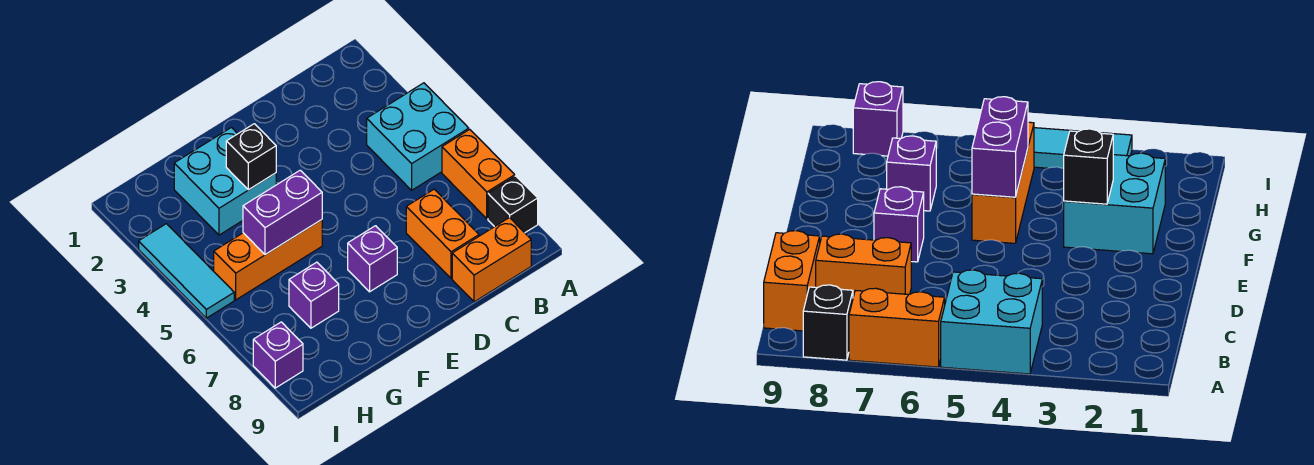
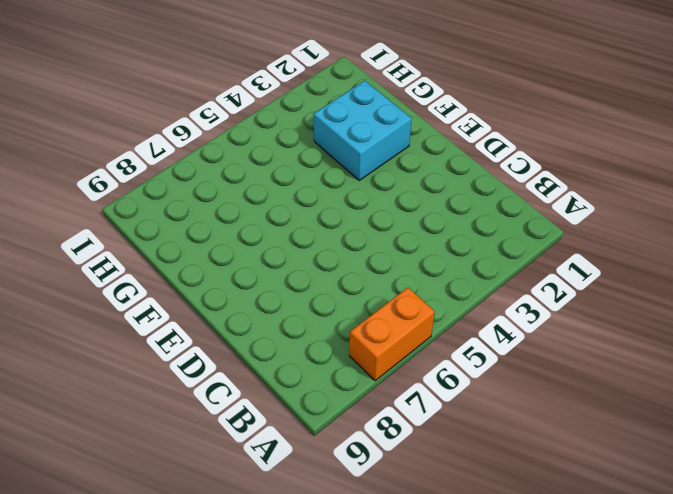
none -> cyan brick A4:B5 level 1
none -> black brick A8 level 1
none -> orange brick B9:C9 level 1

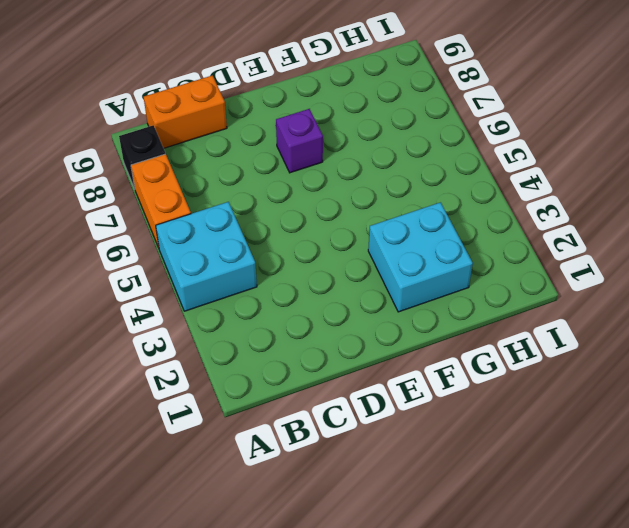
none -> orange brick C7:C8 level 1
none -> orange brick F5:H5 level 1
none -> purple brick G7 level 1

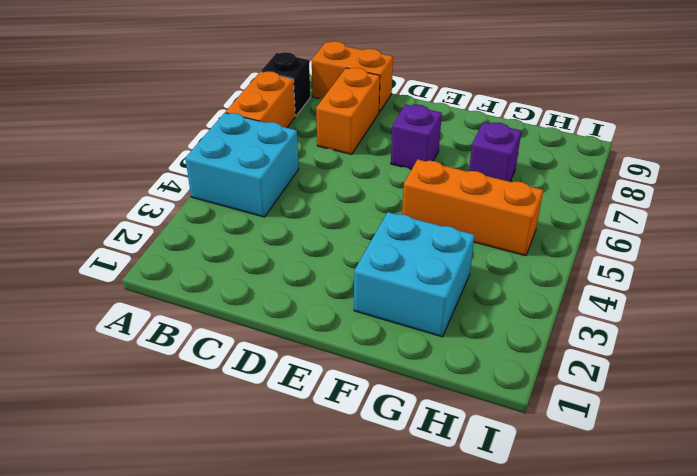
none -> cyan tile I3:I5 level 1
none -> purple brick I8 level 1
none -> black brick F3 level 2

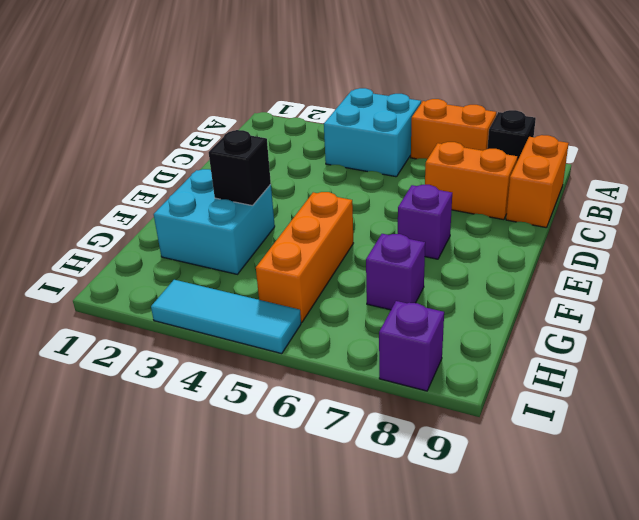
none -> purple brick F5:G5 level 2

